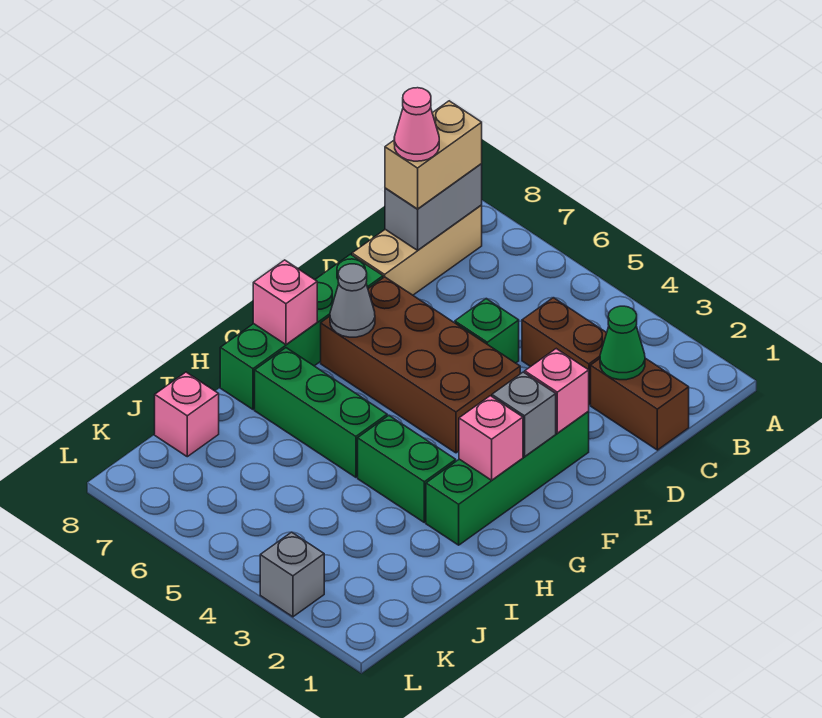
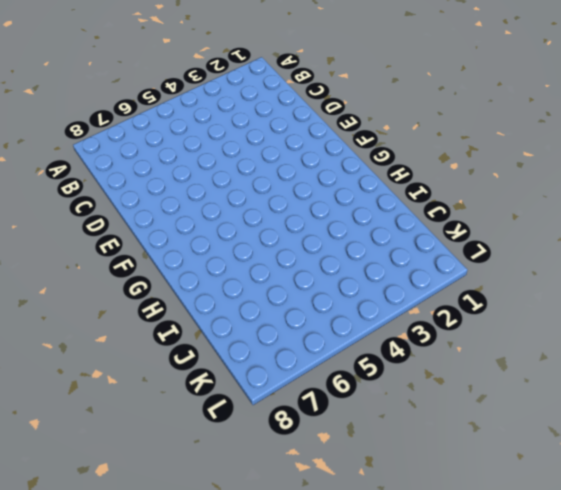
none -> tan brick B8:D8 level 1
none -> brown brick C1:C2 level 1
none -> brown brick C3:C4 level 1

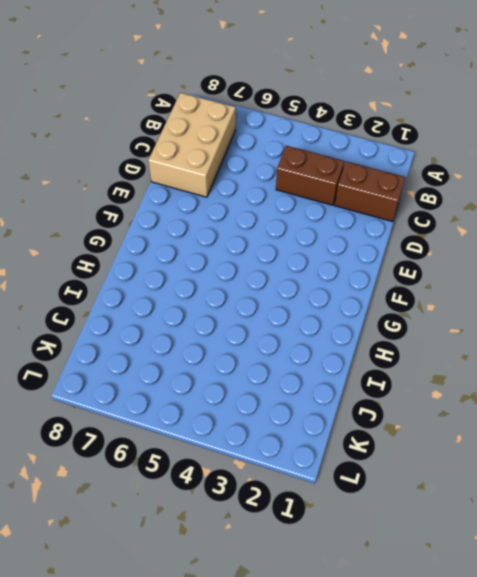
tan brick B7:D8 level 1 -> tan brick B8:D8 level 1
none -> green brick D5 level 1
none -> green brick E2:H2 level 1
none -> brown brick E4:F7 level 1

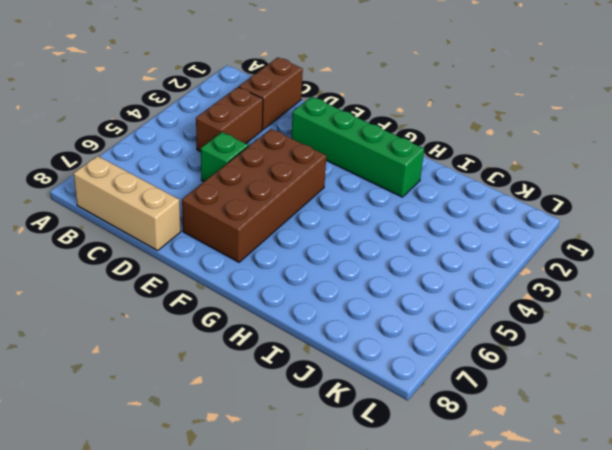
none -> green brick E8:H8 level 1
none -> green brick H3:H4 level 1
none -> green brick H5:H7 level 1

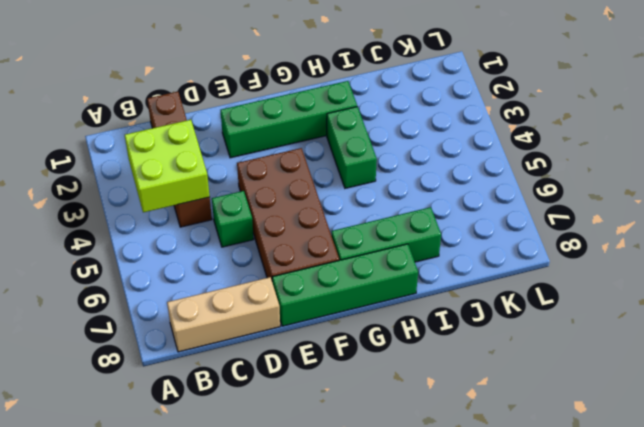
lime brick B3:C4 level 2 -> none
green brick G7:I7 level 1 -> green brick H5:H7 level 1
none -> pink brick J8 level 1
none -> grey brick L3 level 1
none -> grey brick B8:C8 level 2

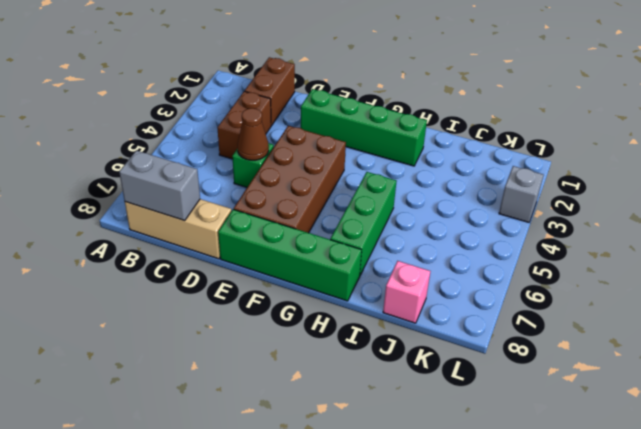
brown cone D5 level 2 -> none
none -> green brick H3:H4 level 1
none -> green cone C2 level 2
none -> pink brick E2 level 2

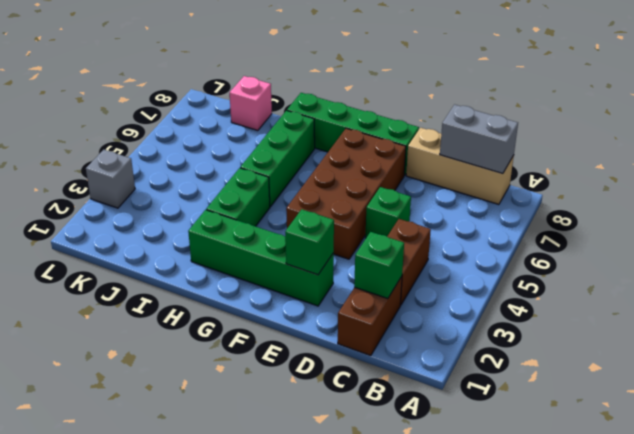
green brick C2 level 2 -> green cone C2 level 2
green brick E2 level 2 -> pink brick E2 level 2
none -> grey brick F2 level 2
none -> grey cone F7 level 2
none -> pink brick G2 level 2

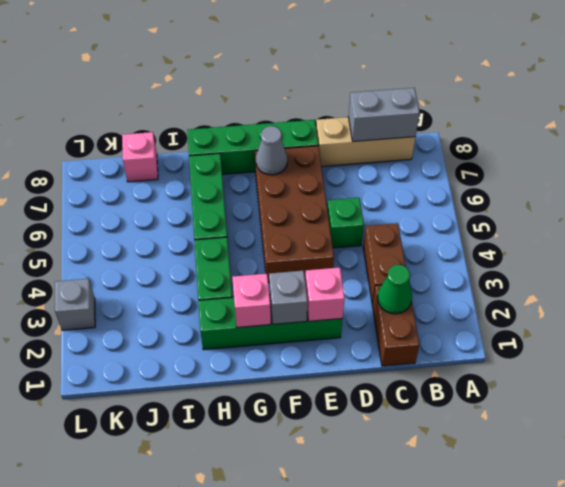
none -> pink brick G8 level 2
none -> tan brick B8:C8 level 3
none -> pink cone C8 level 4

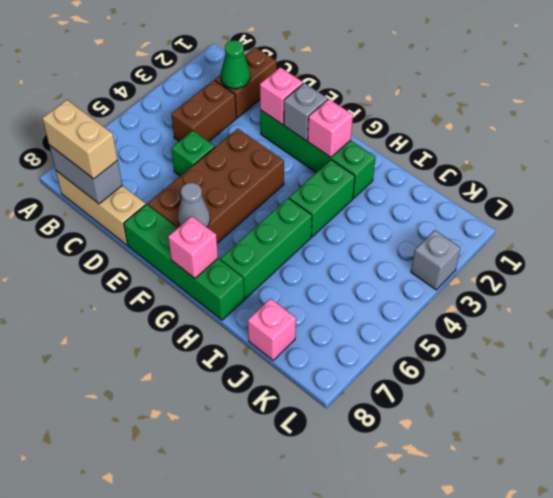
none -> pink cone C8 level 4

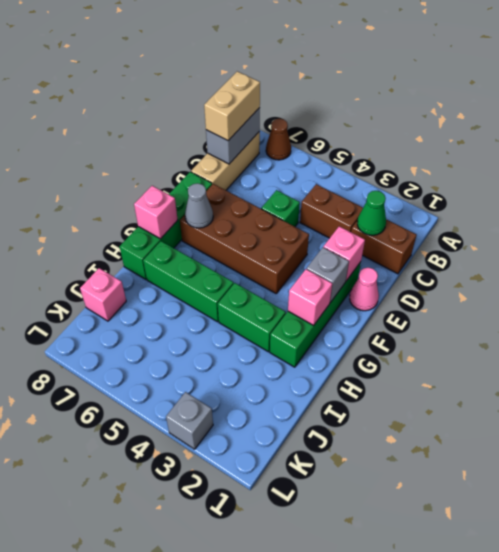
brown cone A7 level 1 -> none
pink cone E1 level 1 -> pink cone C8 level 4

